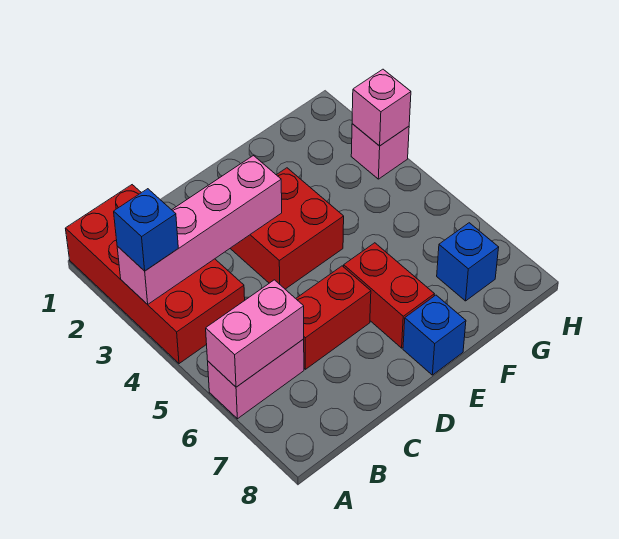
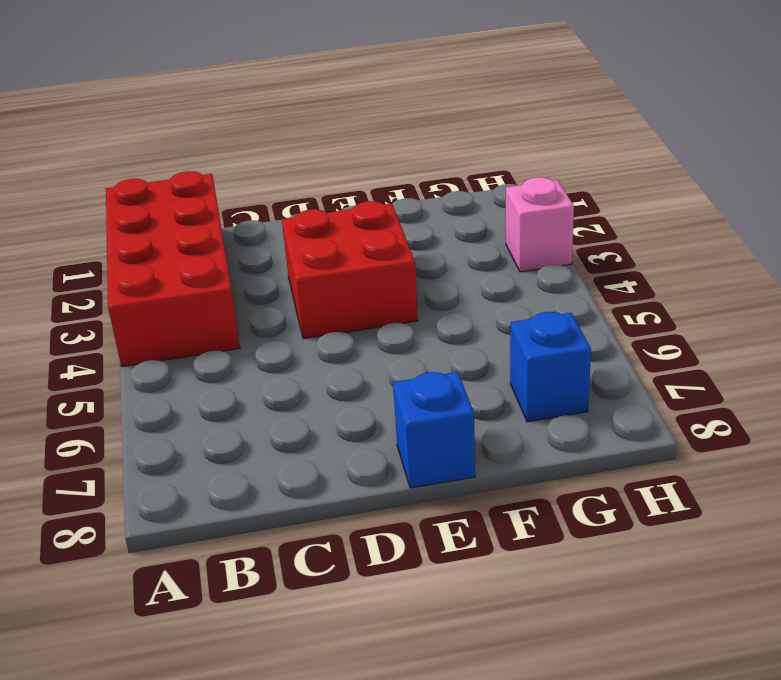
none -> pink brick A6:B6 level 1
none -> red brick C6:D6 level 1
none -> red brick E6:E7 level 1

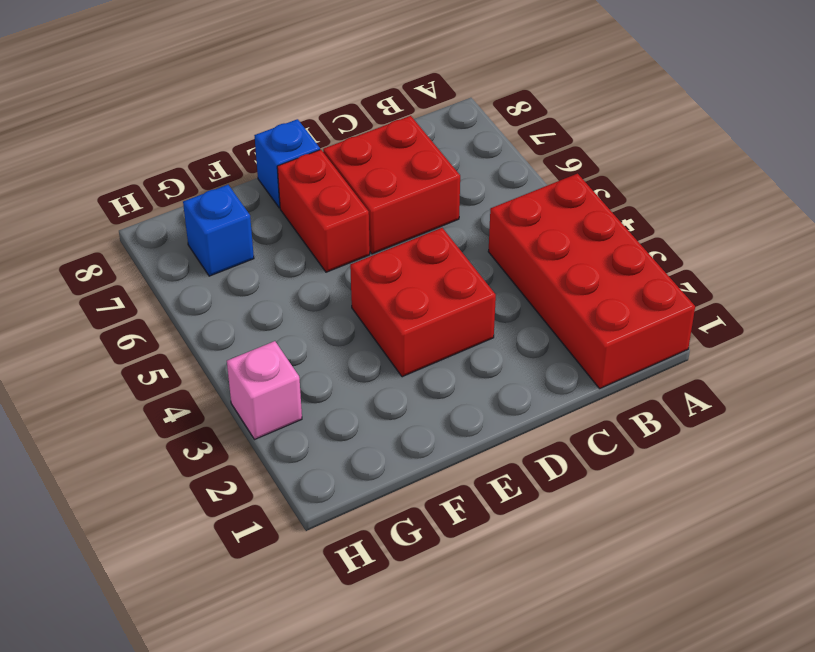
red brick C6:D7 level 1 -> red brick C6:D6 level 1
none -> pink brick A6:B6 level 1
none -> pink brick A3:D3 level 2
none -> pink brick A6:B6 level 2

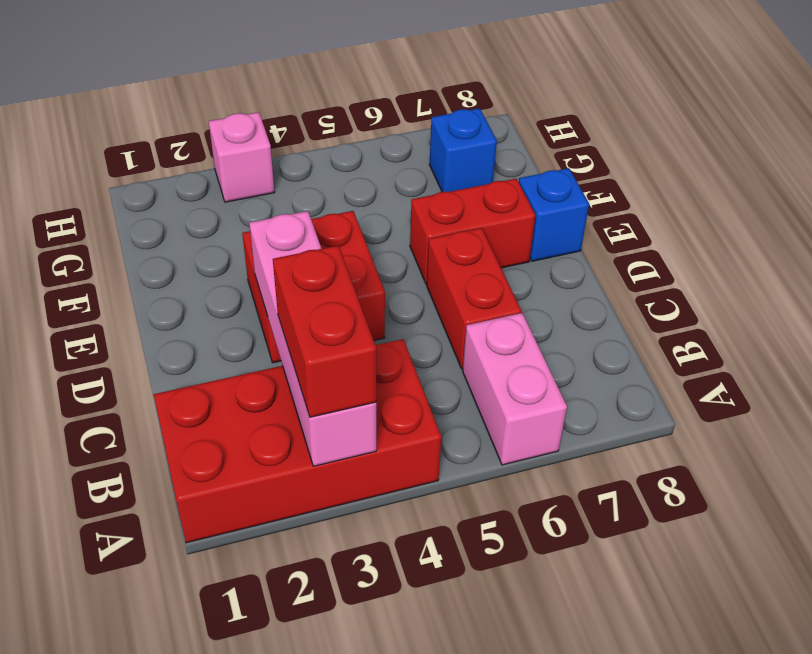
red brick A3:B3 level 3 -> blue brick A3 level 3
none -> pink brick A6:B6 level 2
none -> pink brick H3 level 2

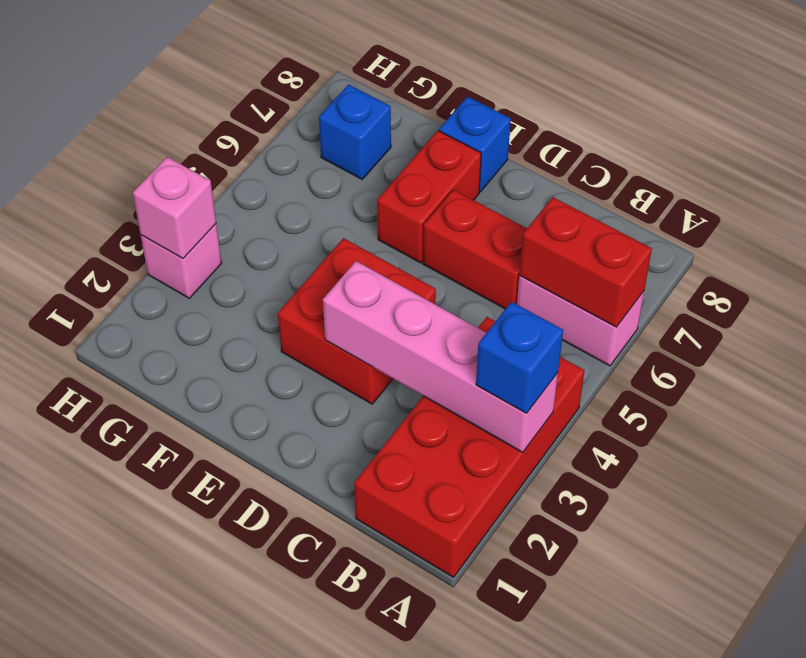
red brick A6:B6 level 2 -> pink brick A6:B6 level 2

